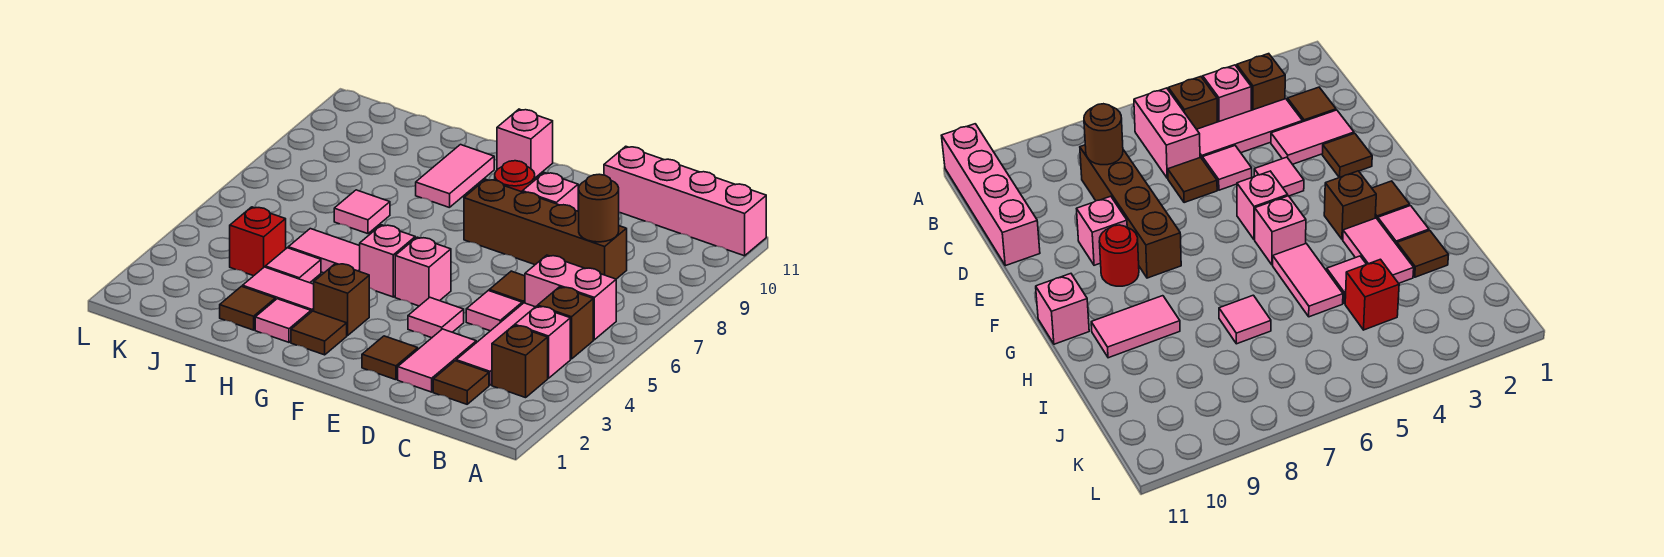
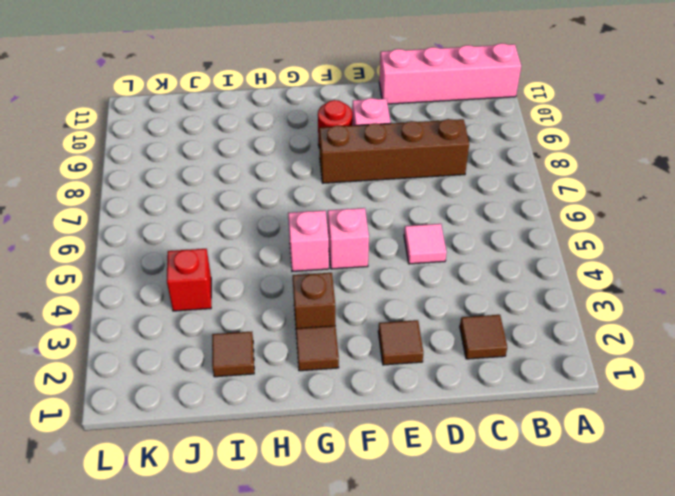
none -> brown brick B3 level 1
none -> pink brick B4 level 1
none -> brown brick B5 level 1

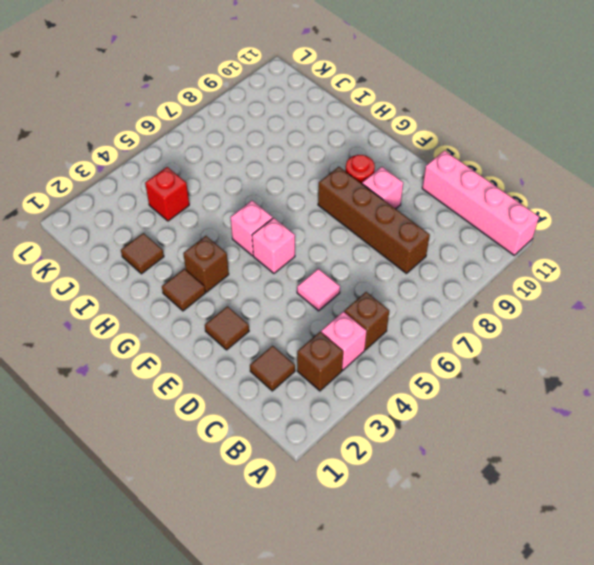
none -> pink brick B6:C6 level 1
none -> pink tile C3:C5 level 1
none -> pink tile D2:D3 level 1

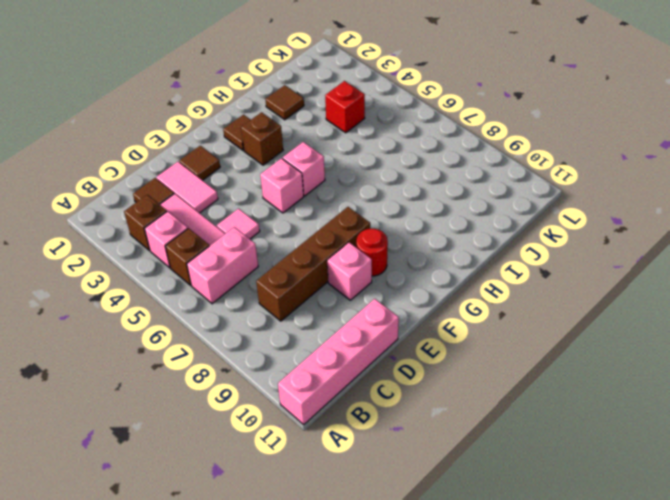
none -> brown tile D6 level 1
none -> pink tile E4 level 1
none -> pink brick G11 level 1

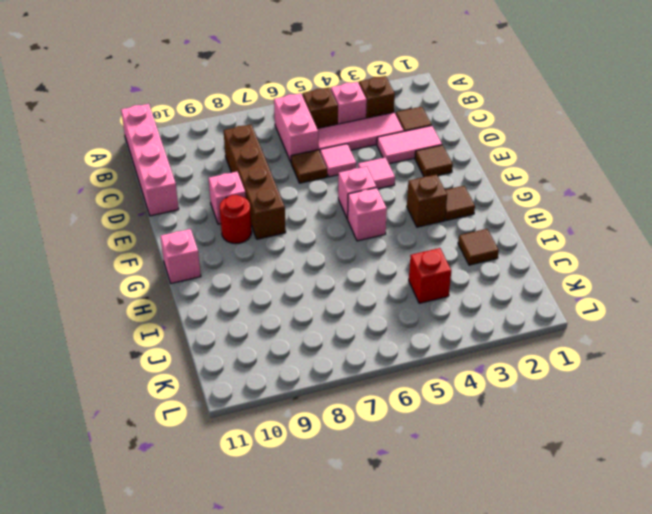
none -> pink tile H2 level 1
none -> pink tile H3:I3 level 1
none -> pink tile H5:I5 level 1

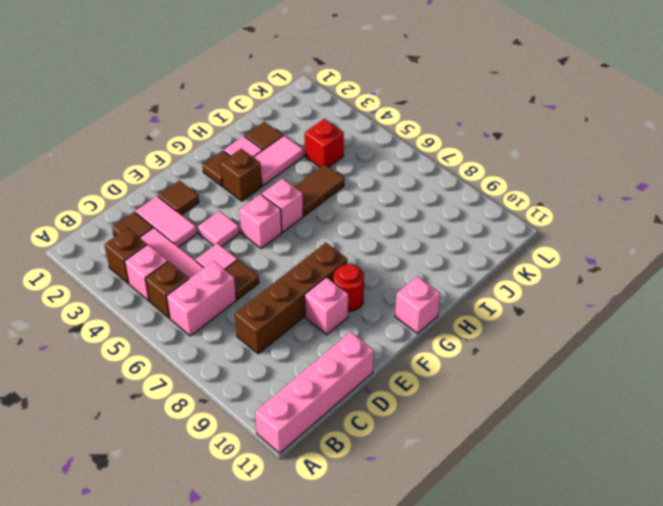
brown tile H5:I5 level 1 -> pink tile H5:I5 level 1
none -> pink tile H9:H10 level 1
none -> pink tile I4 level 1
none -> pink tile I7 level 1

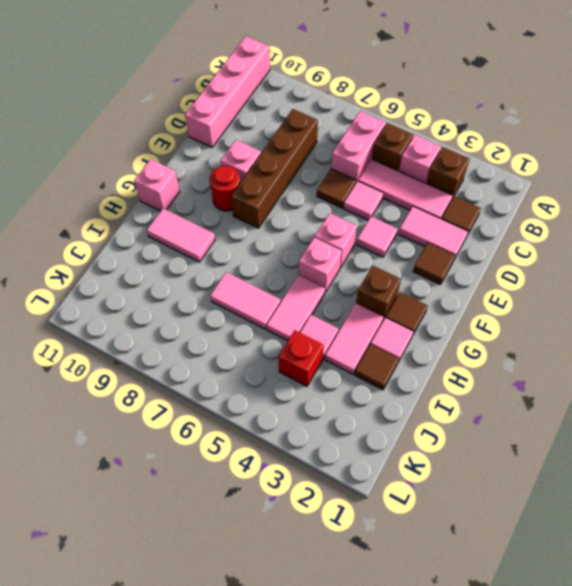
pink tile I6:I7 level 1 -> pink tile I7 level 1
none -> brown round brick C8 level 2

